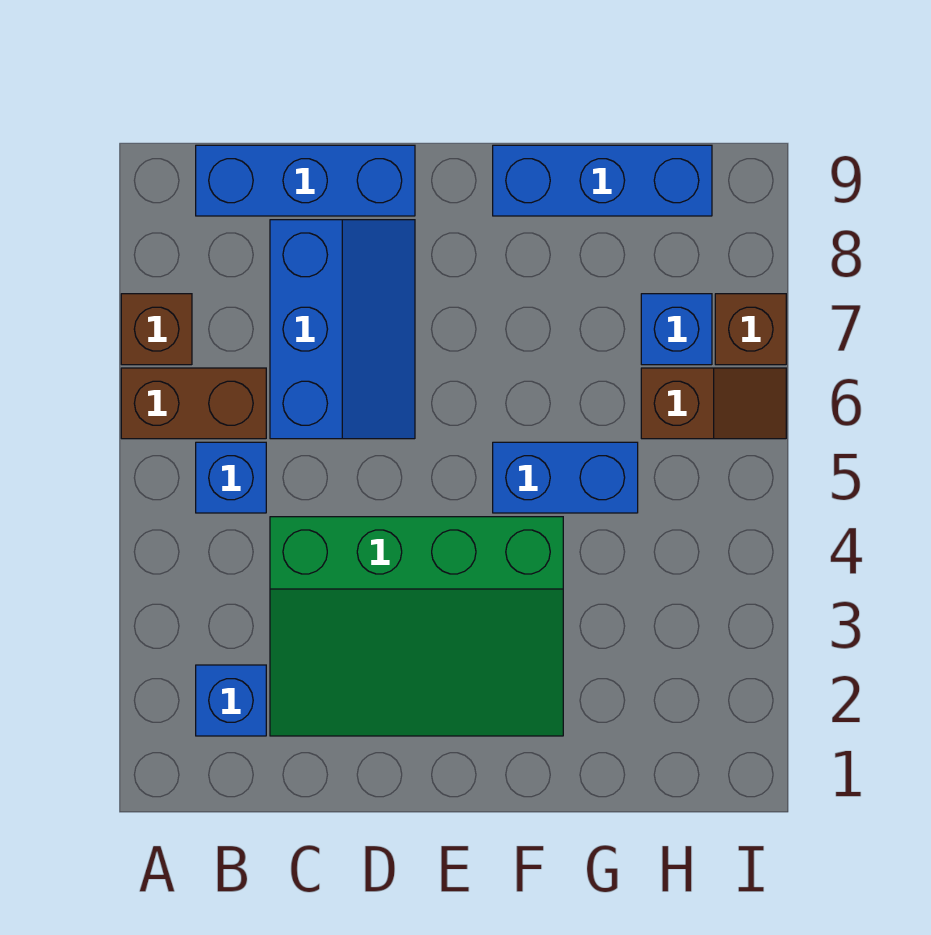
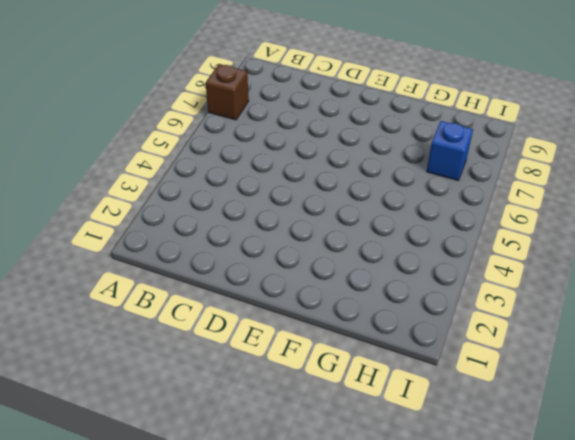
none -> brown brick A6:B6 level 1
none -> blue brick B2 level 1
none -> blue brick B5 level 1

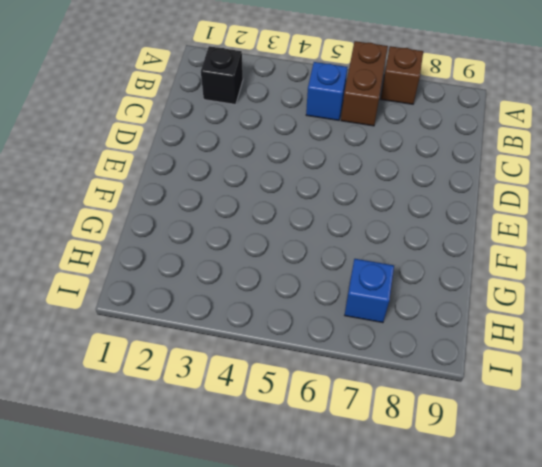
black brick B2 level 1 -> blue brick B2 level 1
none -> blue brick B9:D9 level 1
none -> green slope C2:F4 level 1 top 4
none -> blue slope C6:D8 level 1 top C

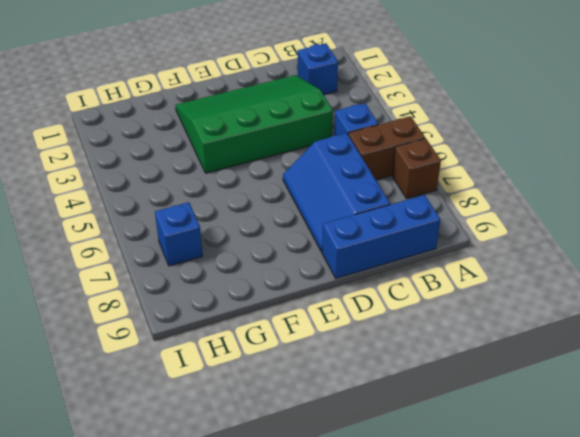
none -> blue brick F5:G5 level 1
none -> blue brick F9:H9 level 1
none -> brown slope H6:I6 level 1 top H

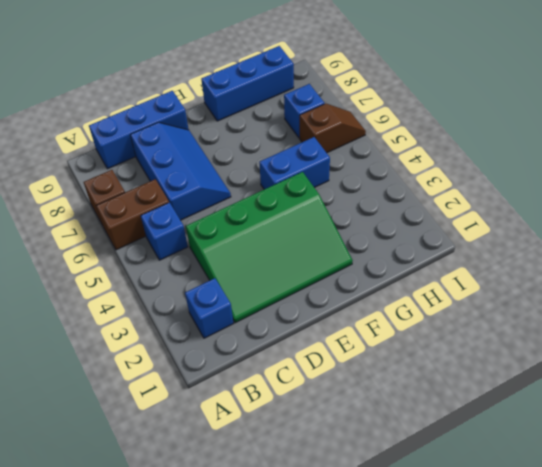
none -> brown brick I7 level 1

